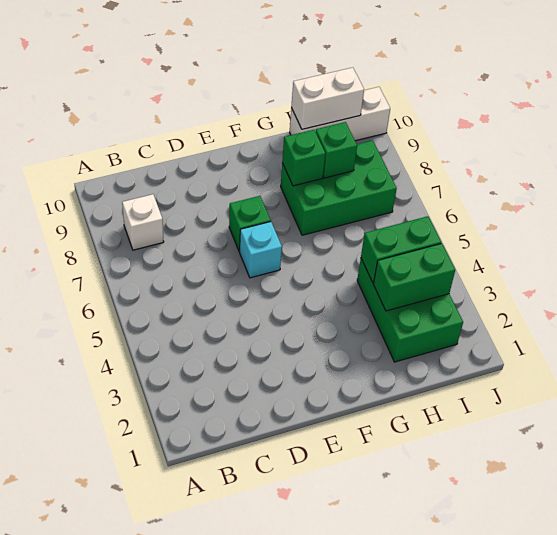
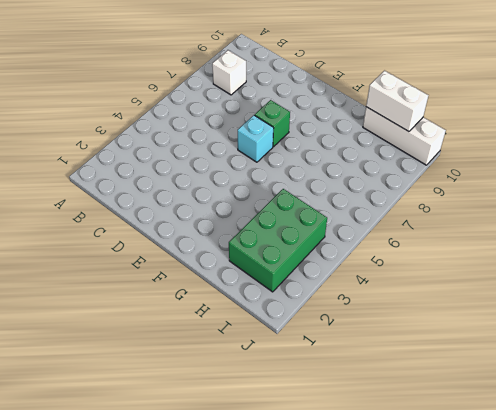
none -> green brick G7:I8 level 1
none -> green brick G8 level 2

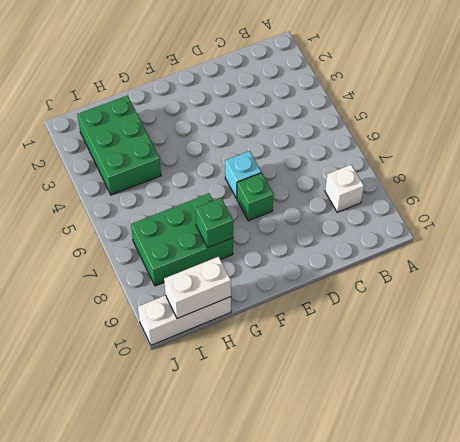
none -> green brick H3:I3 level 2
none -> green brick H4:I4 level 2

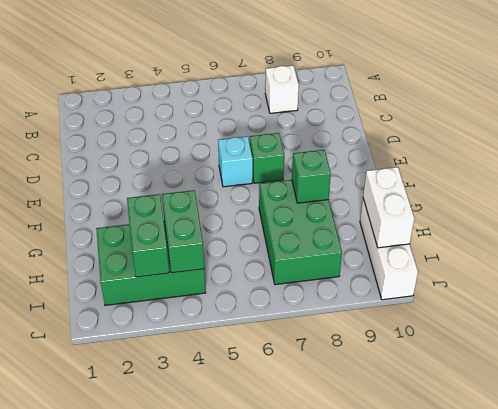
none -> green brick H8 level 2

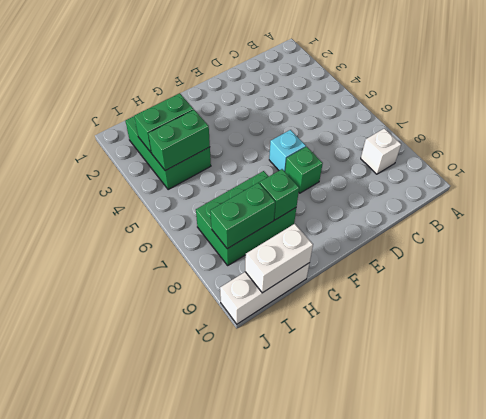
green brick H8:I8 level 2 -> green brick H8 level 2

